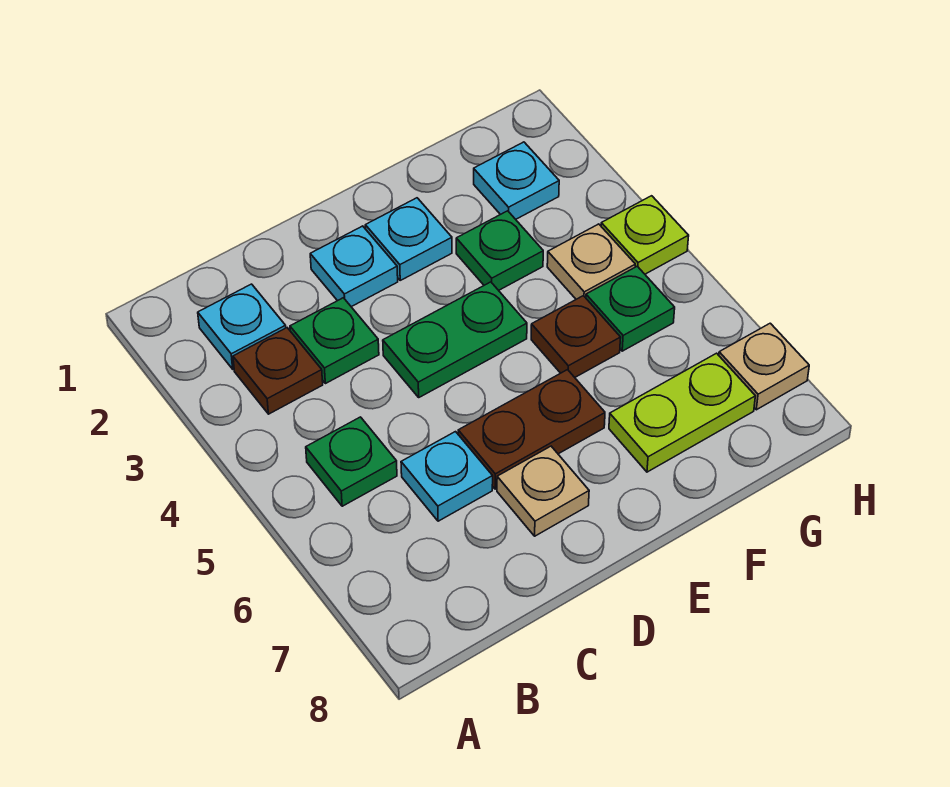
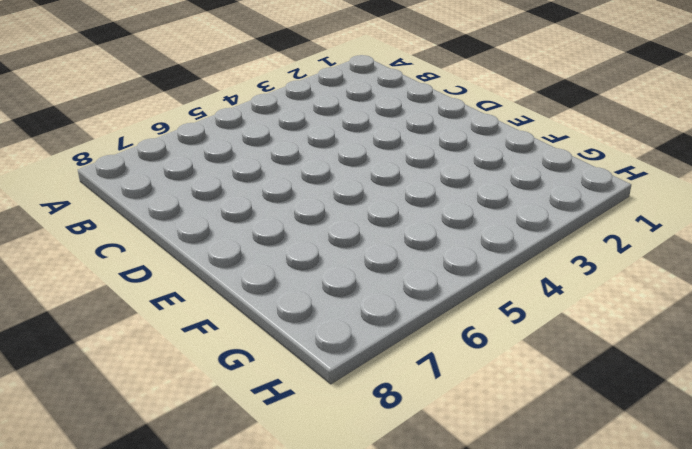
none -> cyan plate B2 level 1
none -> brown plate B3 level 1
none -> green plate B5 level 1

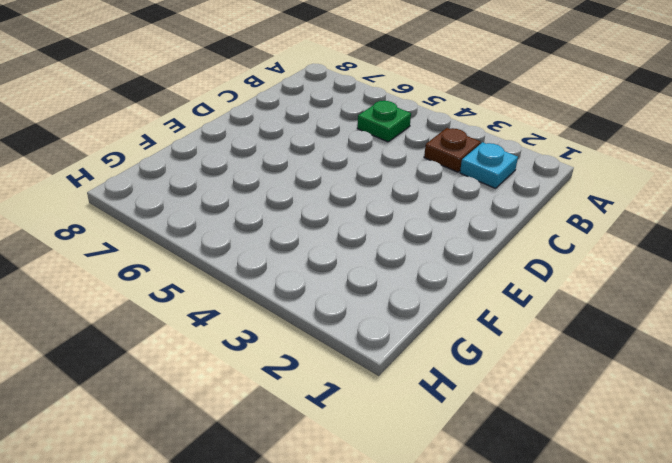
none -> green plate C3 level 1
none -> cyan plate C6 level 1
none -> cyan plate D2 level 1

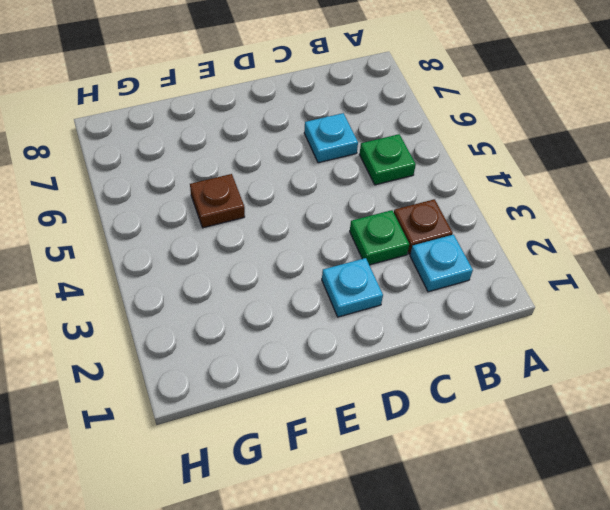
none -> green plate D4:E4 level 1
none -> brown plate D6:E6 level 1
none -> tan plate D7 level 1

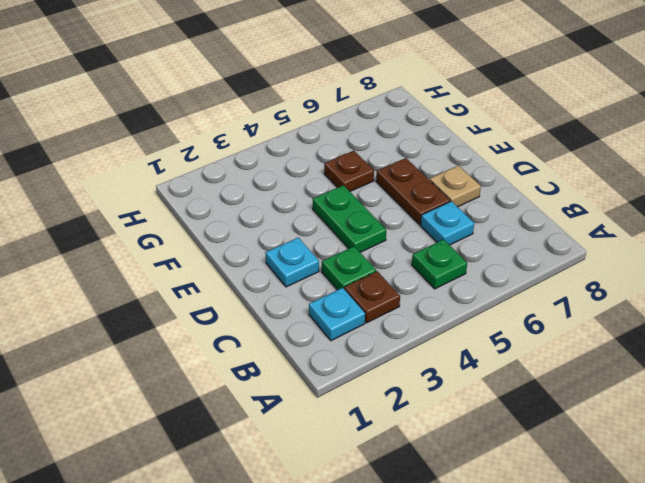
none -> cyan plate E2 level 1
none -> green plate F3 level 1
none -> lime plate F7:G7 level 1

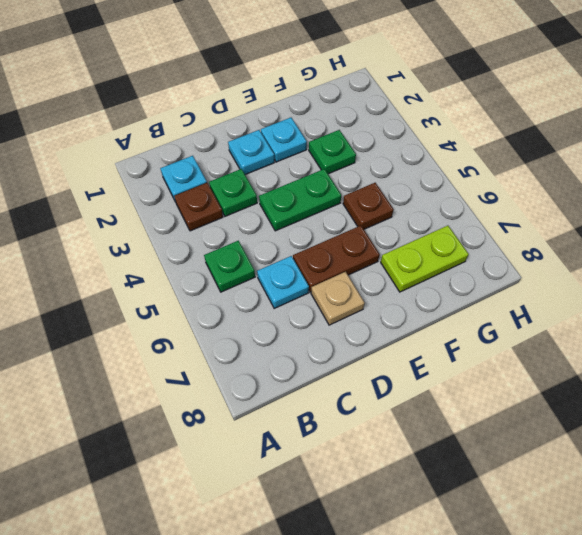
none -> cyan plate G2 level 1
none -> tan plate G4 level 1
none -> green plate G5 level 1

